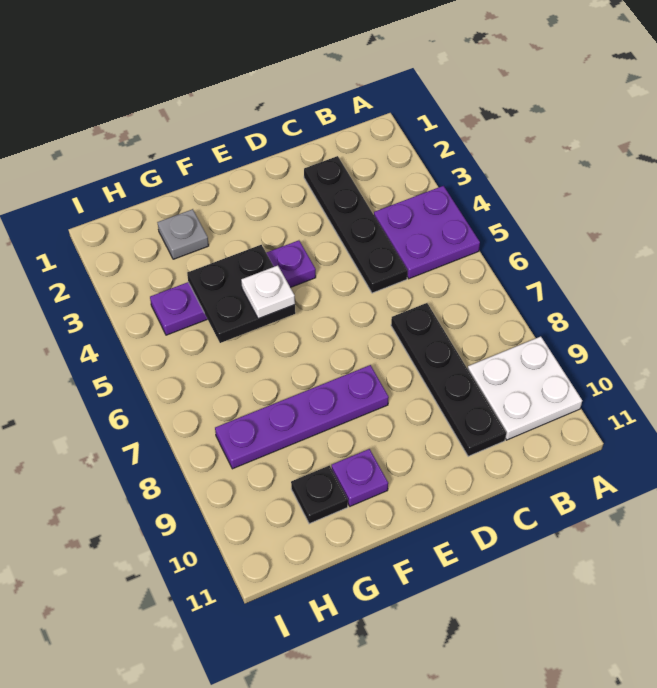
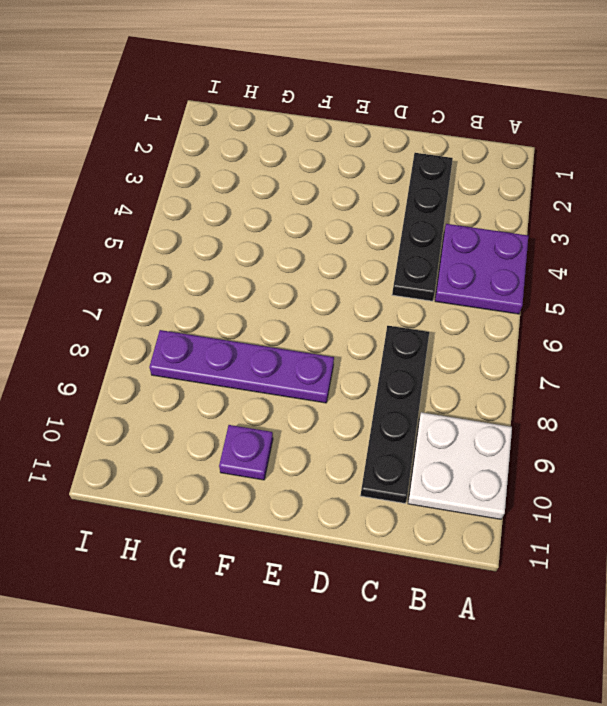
none -> purple plate E4:H4 level 1
none -> grey plate G2 level 1

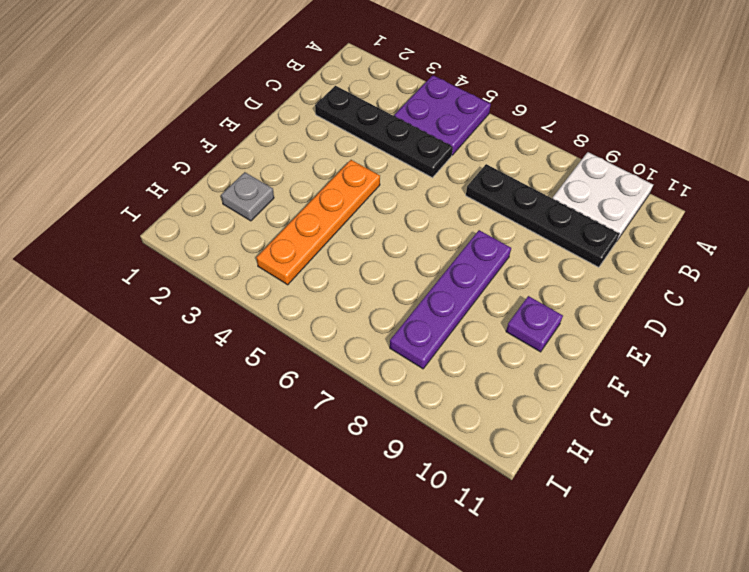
orange plate E4:H4 level 1 -> purple plate E4:H4 level 1
none -> black plate G10 level 1
none -> black plate F4:G5 level 2

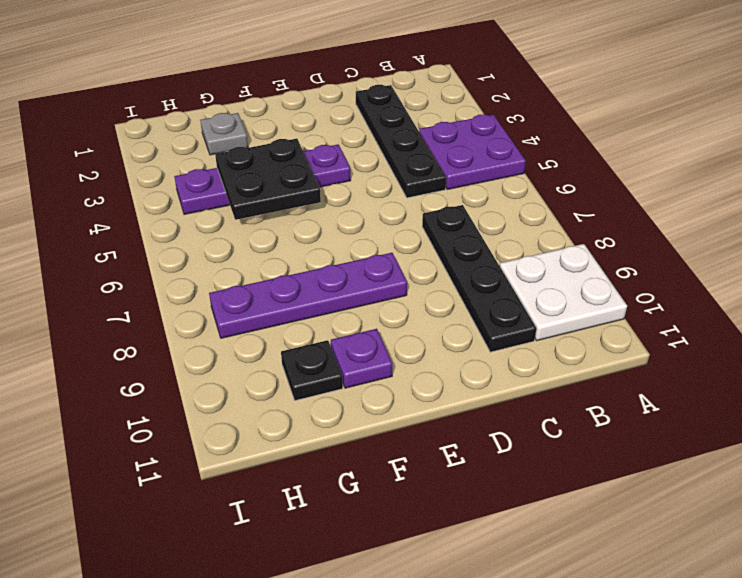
none -> white plate F5 level 3

